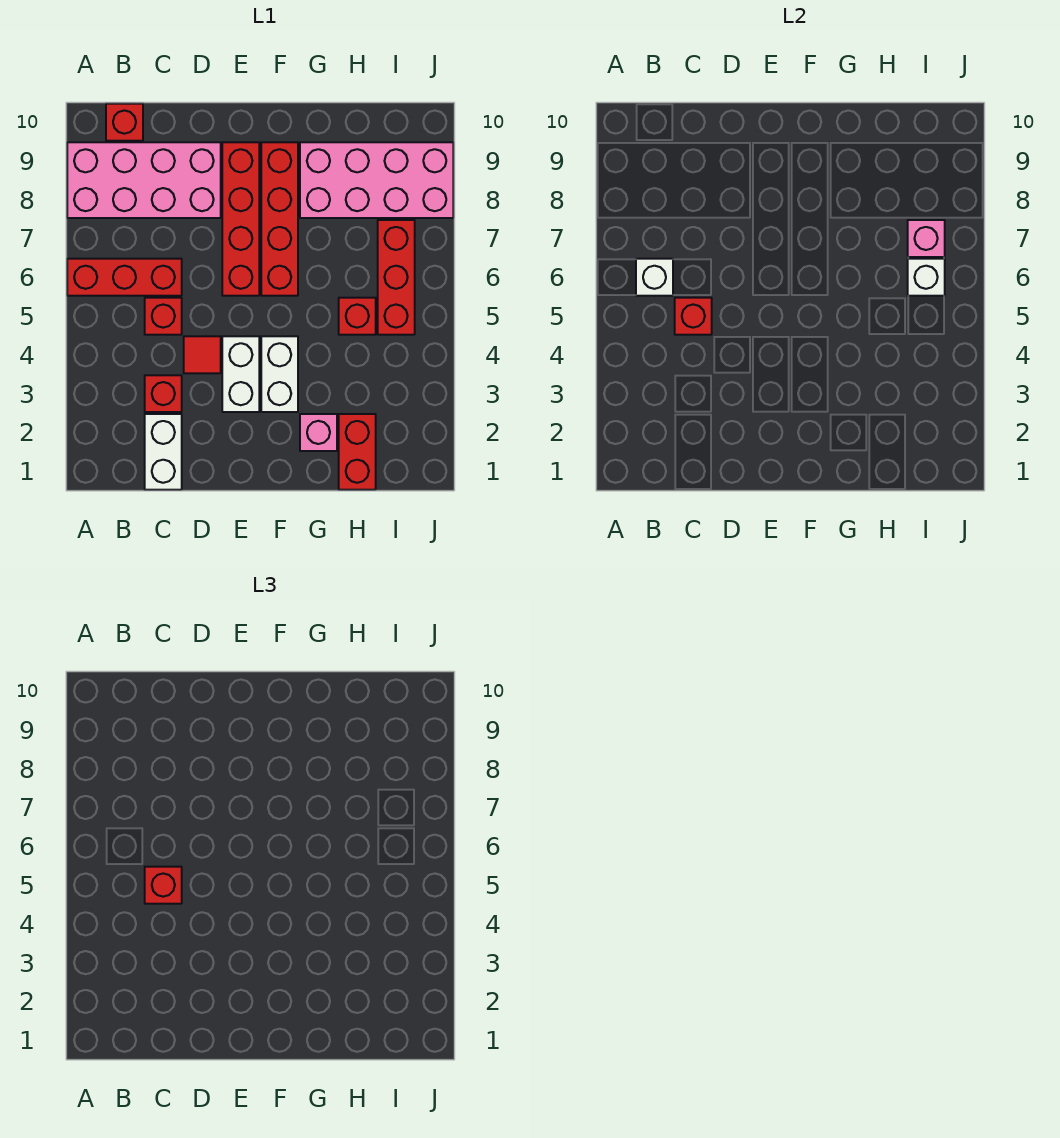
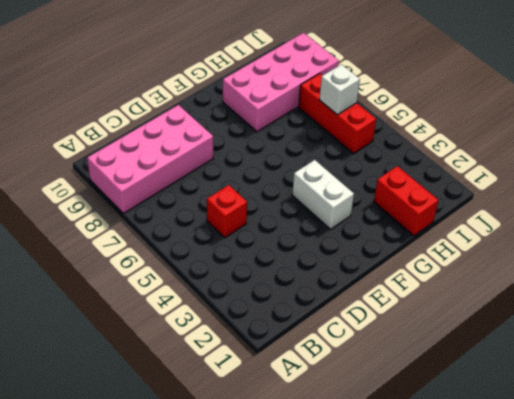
none -> red brick A6:C6 level 1
none -> red brick B10 level 1
none -> white brick C1:C2 level 1

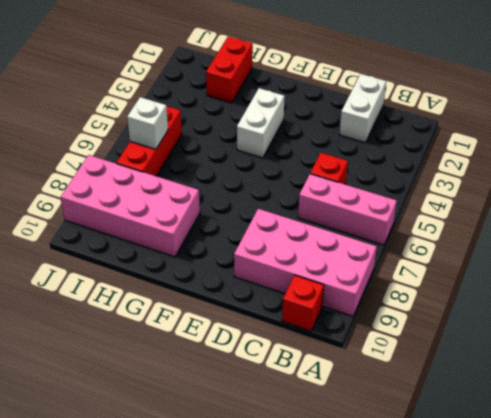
pink brick A6:C6 level 1 -> red brick A6:C6 level 1
none -> red brick C3 level 1
none -> red tile D4 level 1
none -> white brick E3:E4 level 1

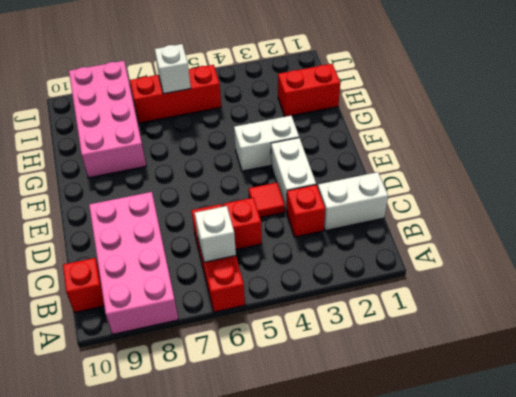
white brick D3:E3 level 1 -> white brick E3:E4 level 1
none -> red brick E6:E9 level 1
none -> red brick F6:F9 level 1
none -> pink brick G2 level 1

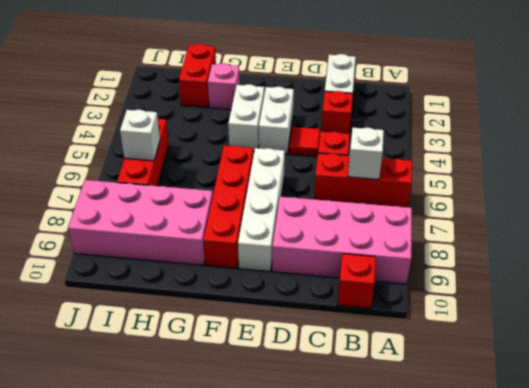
white brick E6:E9 level 1 -> red brick E6:E9 level 1
none -> red brick H5 level 1
none -> red brick C5 level 2
none -> pink brick I7 level 2

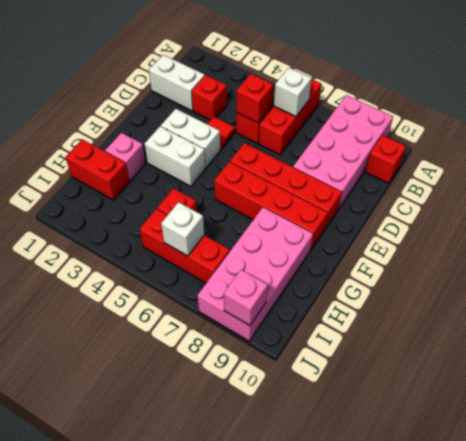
pink brick J9 level 2 -> pink brick I7 level 2
none -> red brick C5 level 3

